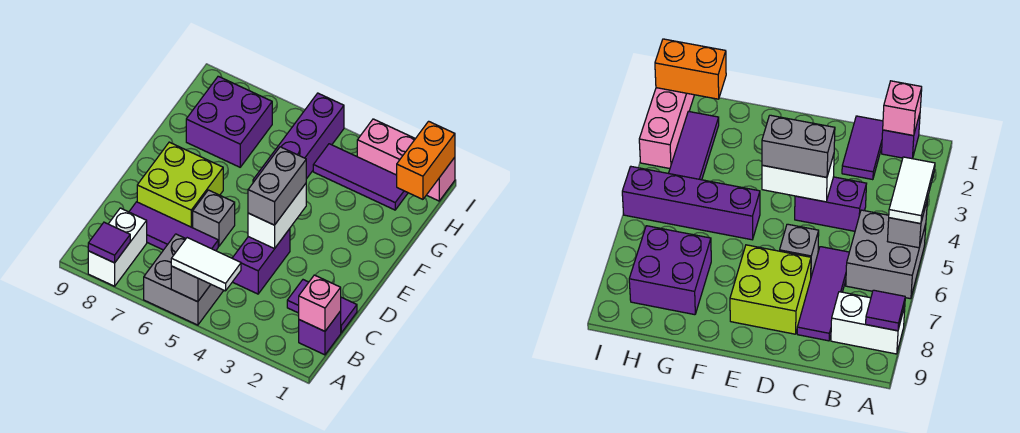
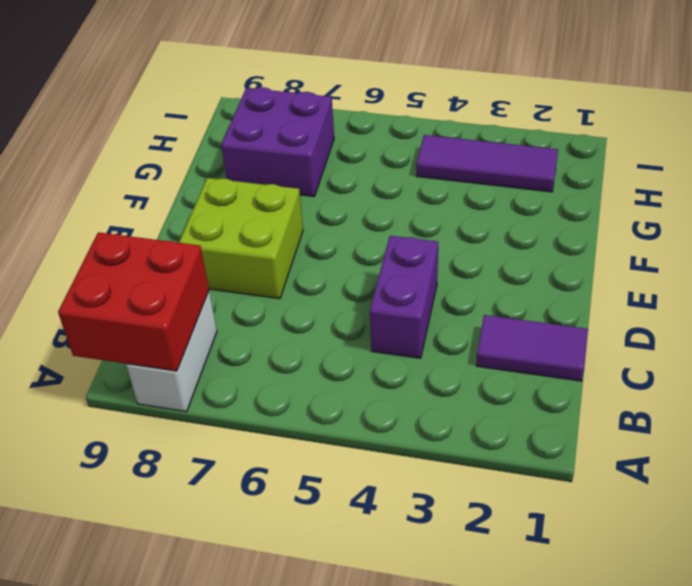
red brick A8:B9 level 2 -> purple tile A8 level 2
none -> grey brick A5:B6 level 1
none -> purple brick B1 level 1
none -> purple tile C6:C8 level 1

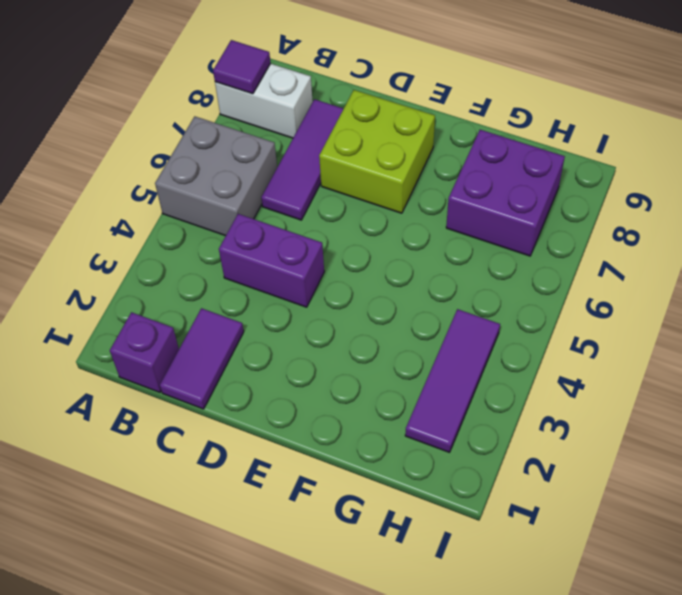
none -> grey brick D6 level 1
none -> purple brick F5:I5 level 1
none -> pink brick I1:I3 level 1

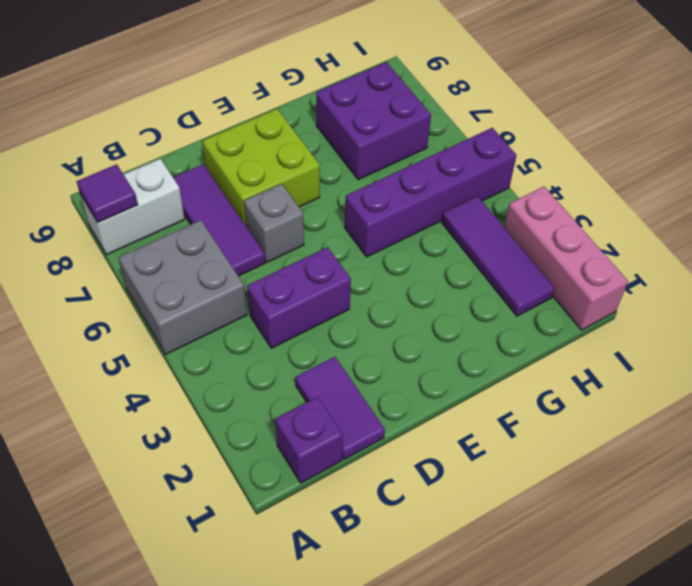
none -> grey brick A5 level 2
none -> pink brick B1 level 2
none -> white brick D4:E4 level 2

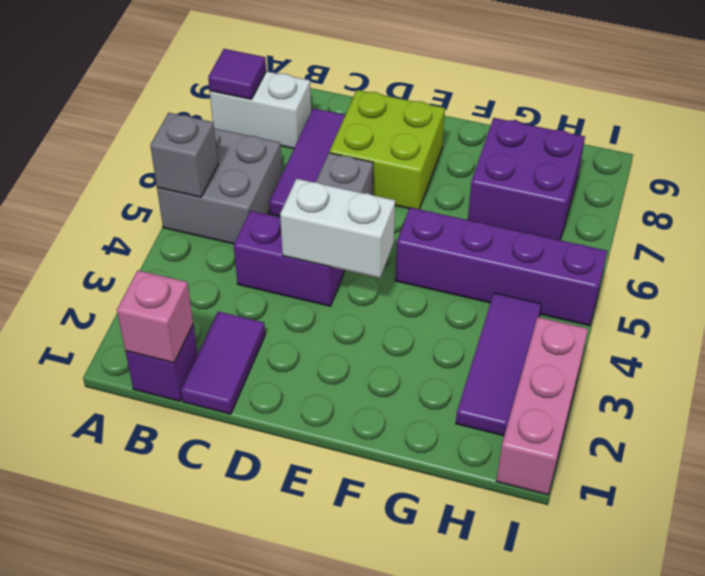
none -> orange brick H1:I1 level 2
none -> white tile A4:A5 level 3
none -> grey brick D4:E4 level 3

